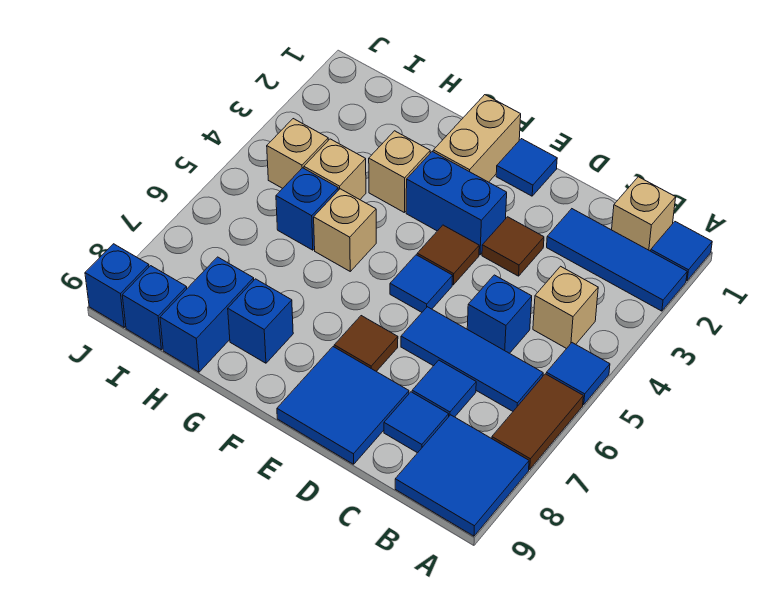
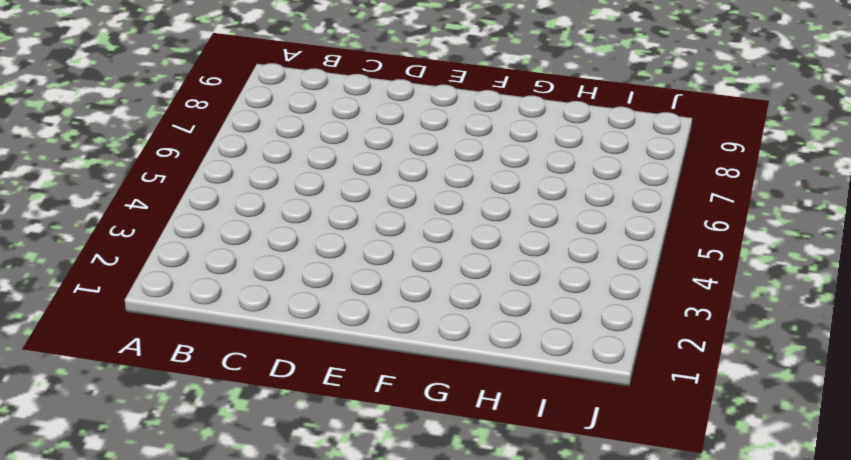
none -> blue tile A1 level 1
none -> blue tile A2:C2 level 1
none -> blue tile A5 level 1

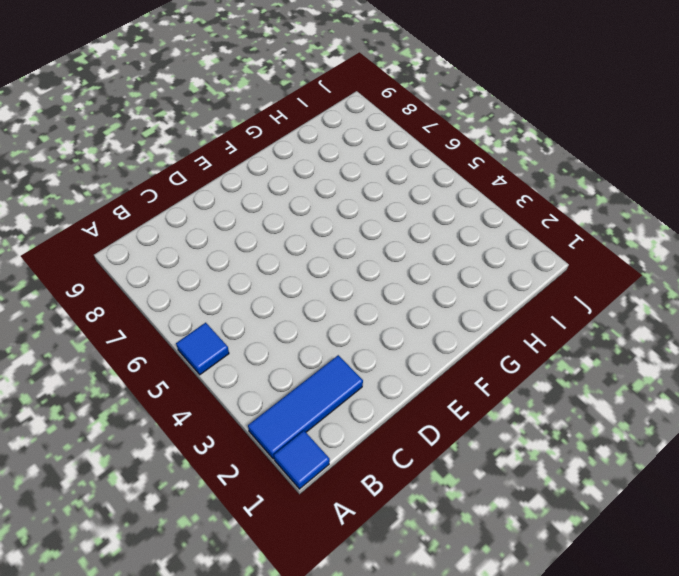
none -> brown tile A6:A7 level 1
none -> blue tile A8:B9 level 1
none -> tan brick B1 level 1

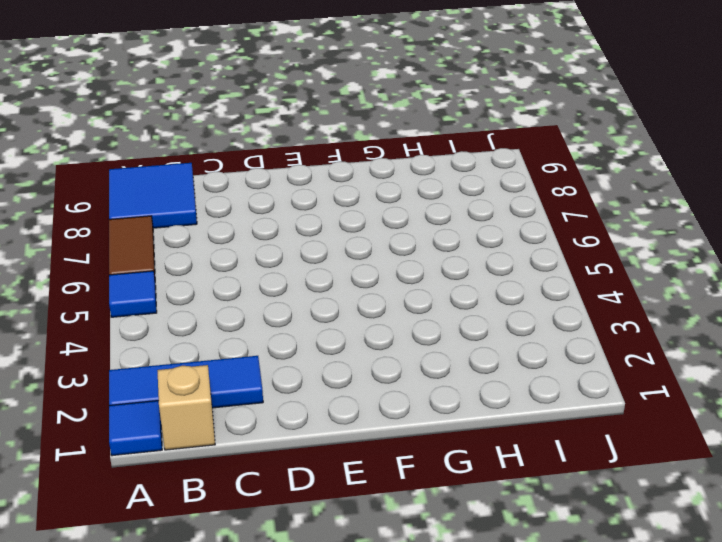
none -> tan brick B4 level 1
none -> blue tile B6:D6 level 1
none -> blue brick C5 level 1

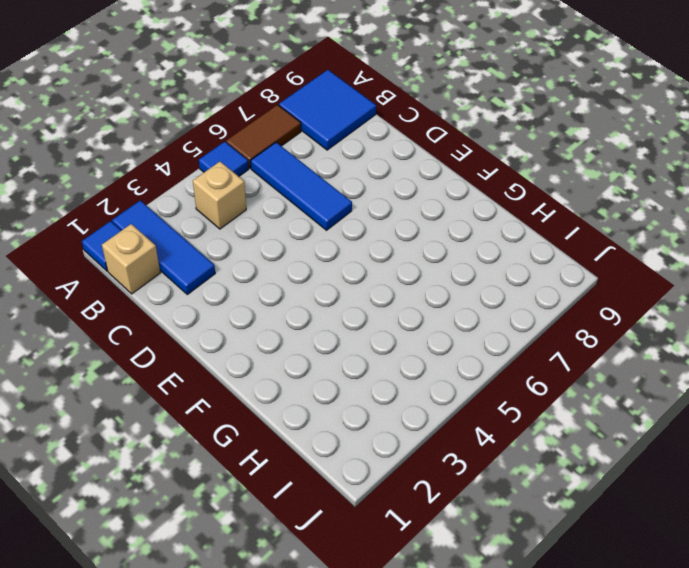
none -> blue brick C5 level 1
none -> blue tile C7 level 1
none -> blue tile C8 level 1

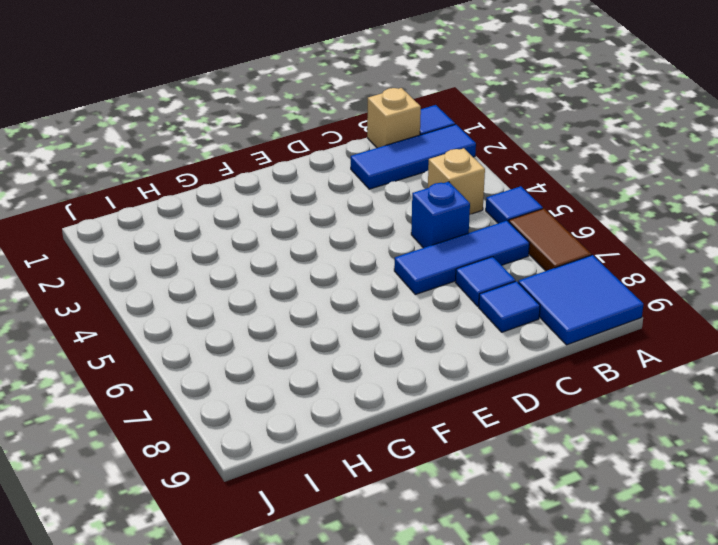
none -> brown tile D3 level 1
none -> blue tile D8:E9 level 1
none -> blue tile E1 level 1

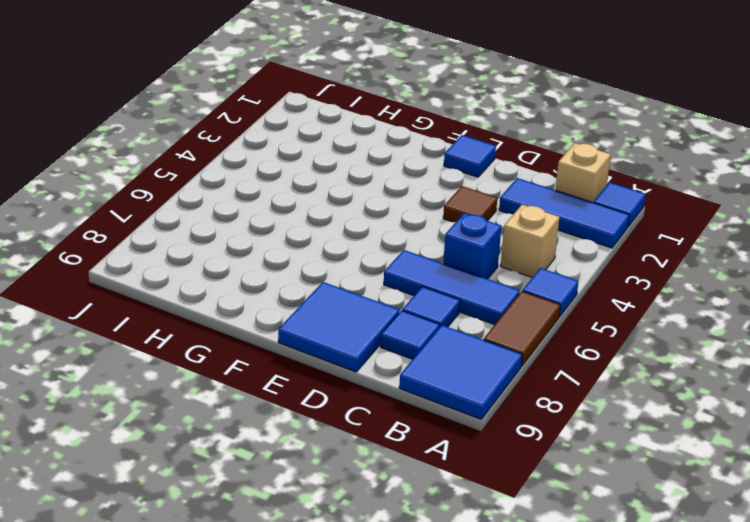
none -> blue brick E3:F3 level 1
none -> brown tile E4 level 1
none -> blue tile E5 level 1

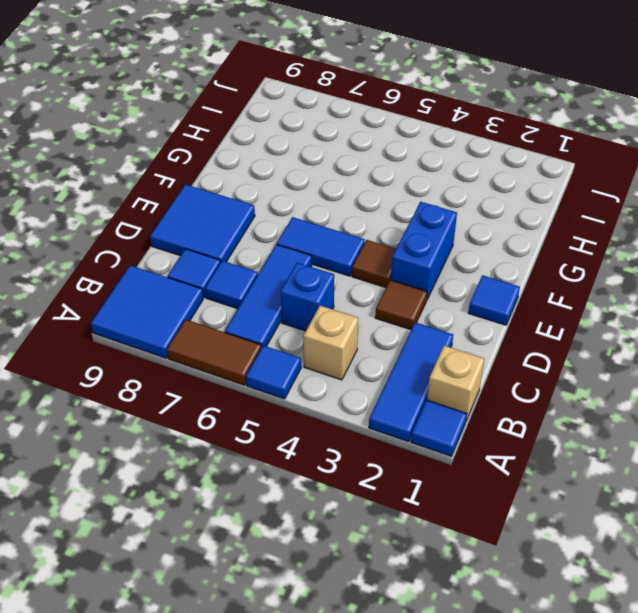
blue tile E5:E6 level 1 -> blue tile E5 level 1
none -> brown tile E7 level 1
none -> tan brick F1:F2 level 1
none -> tan brick G3 level 1

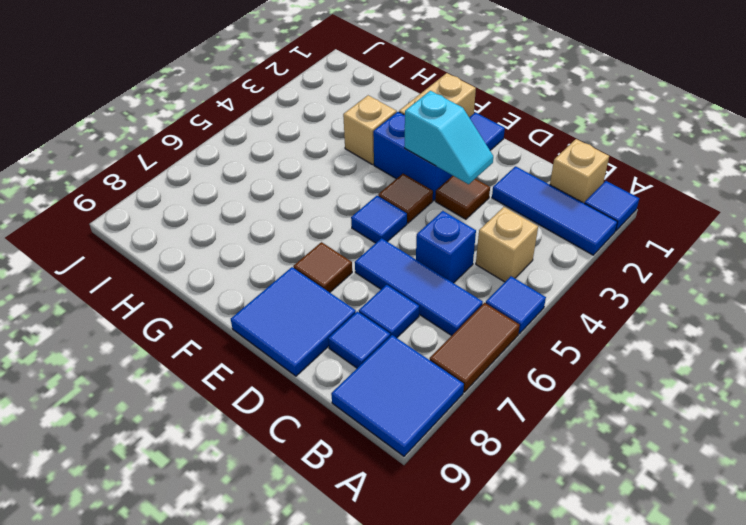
cyan slope D3:E3 level 2 top E -> none
none -> tan brick G5 level 1
none -> blue brick G8 level 1
none -> tan brick H4 level 1

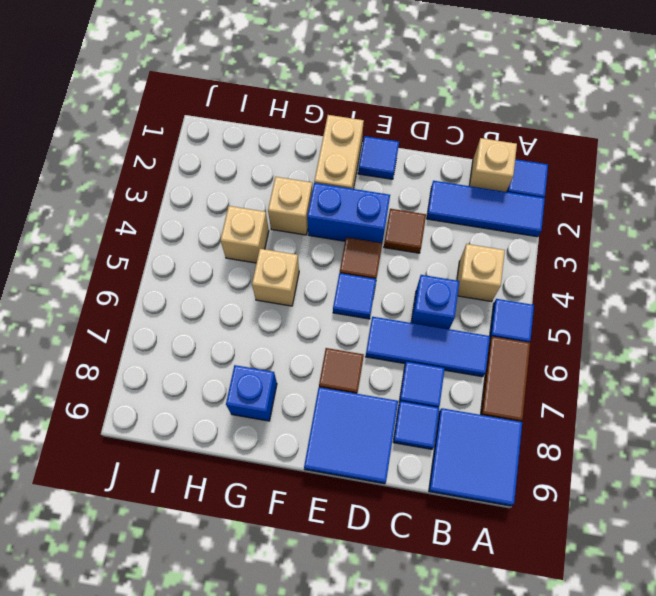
none -> blue brick H5 level 1
none -> blue brick H8:H9 level 1
none -> tan brick I4 level 1

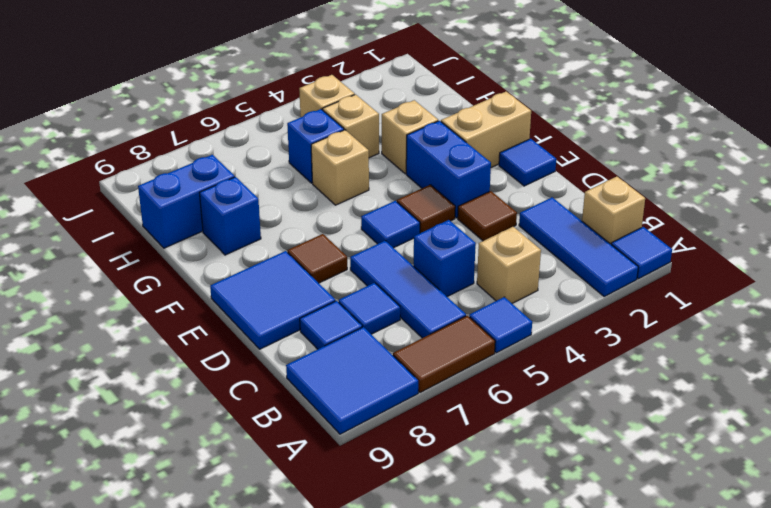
none -> blue brick I9 level 1
none -> blue brick J9 level 1

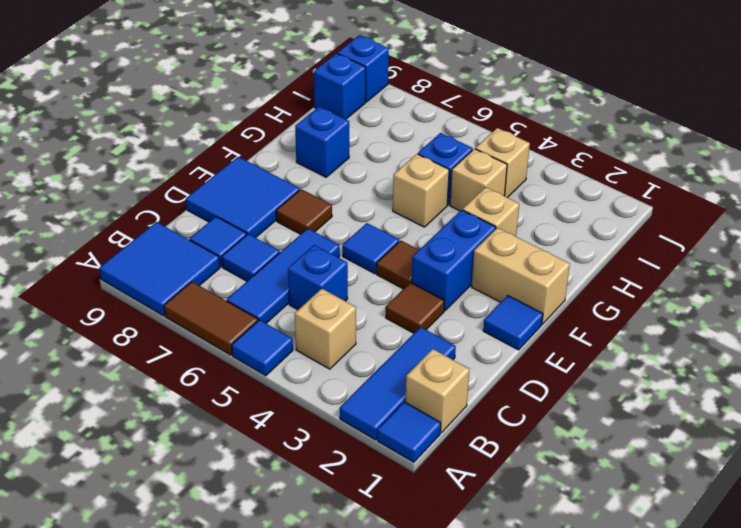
none -> blue brick H8:H9 level 1

